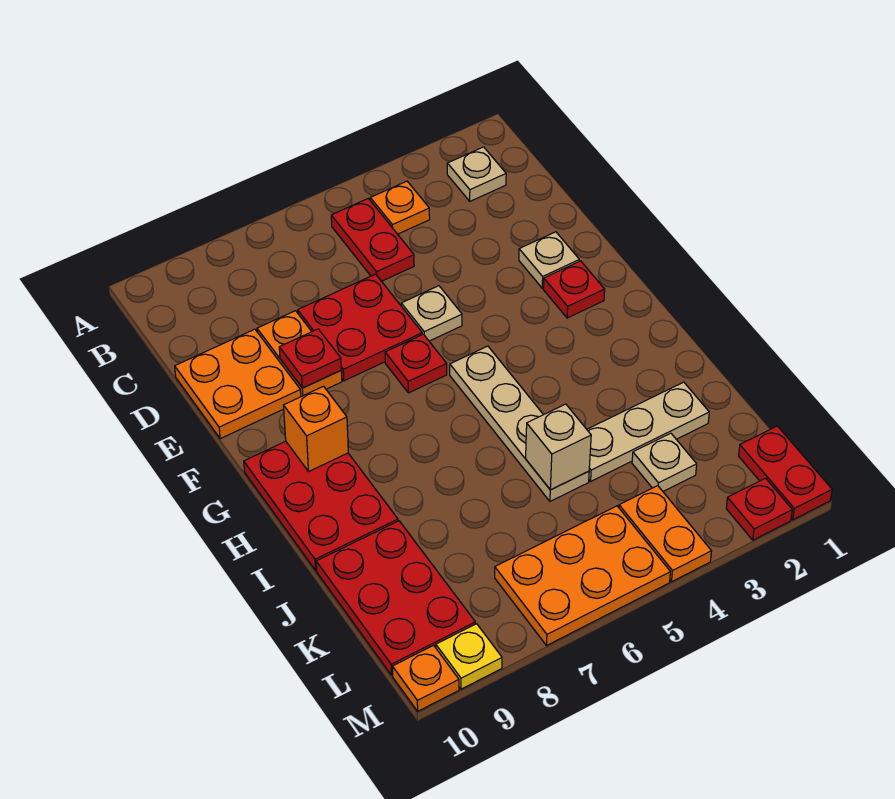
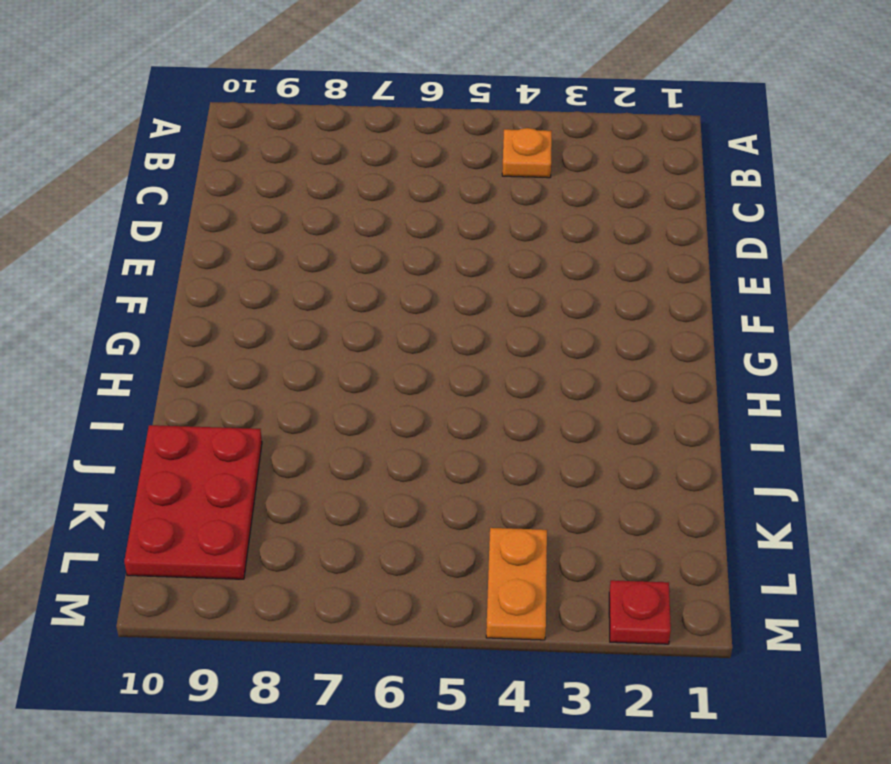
none -> tan plate B2 level 1
none -> red plate B5:C5 level 1
none -> red plate D6:E7 level 1

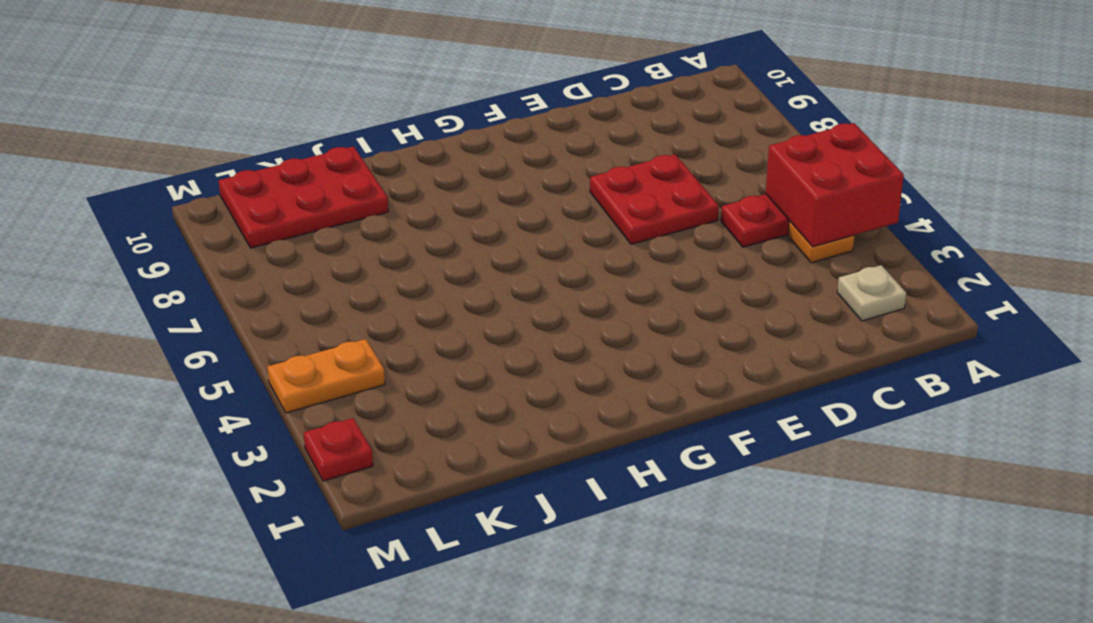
red brick A4:B5 level 2 -> none
none -> orange plate D8:E8 level 1
none -> orange plate D9:E10 level 1
none -> tan plate E2 level 1

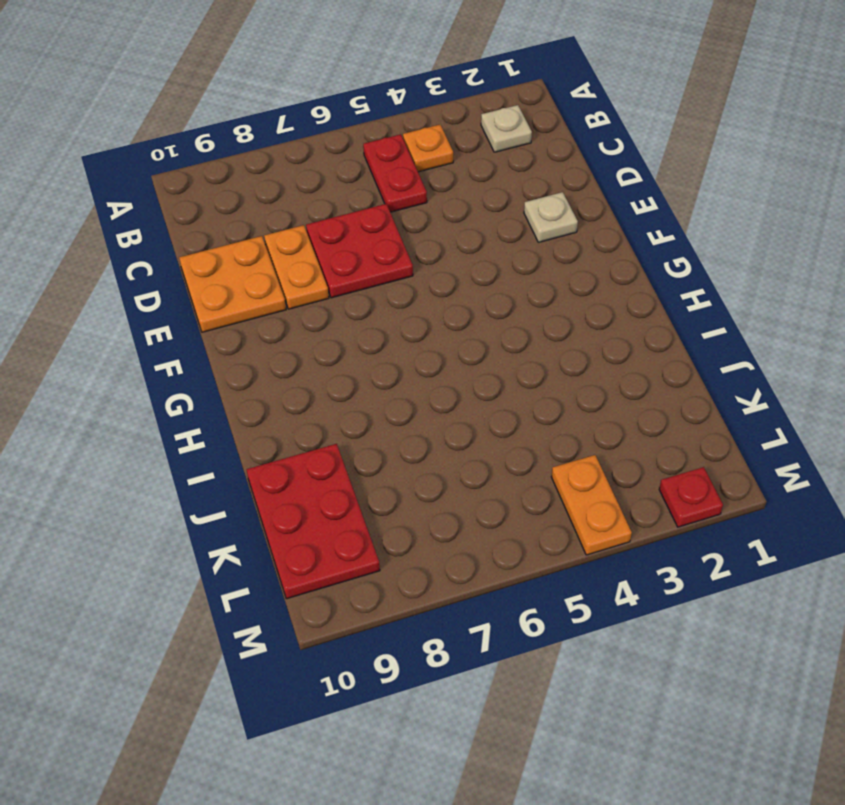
none -> tan plate E5 level 1
none -> red plate F2 level 1
none -> red plate F6 level 1

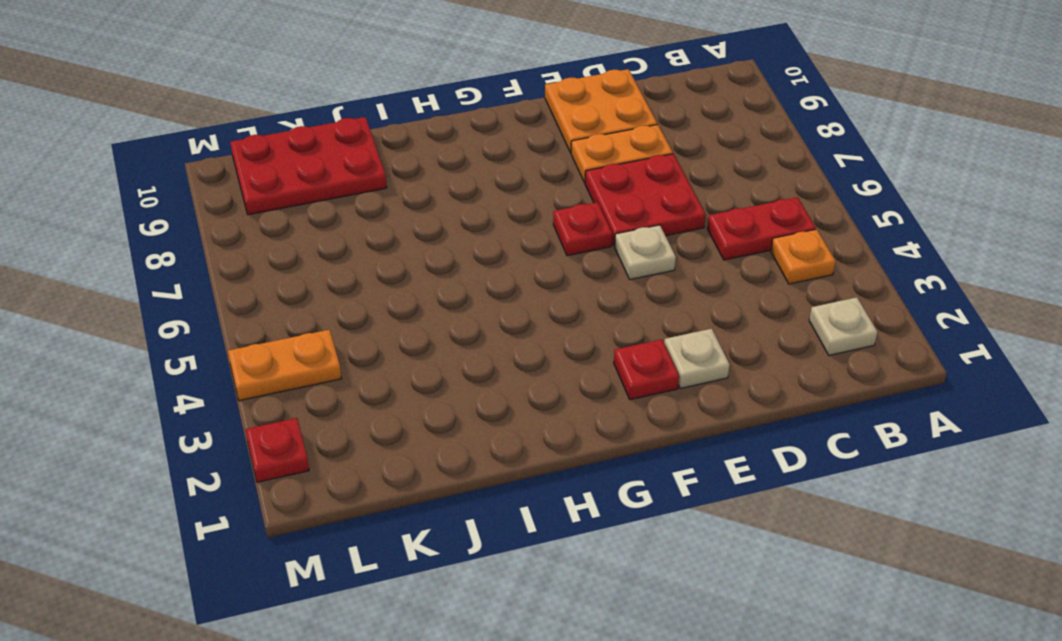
none -> tan plate G5:J5 level 1
none -> red plate G9:I10 level 1
none -> tan plate J2:J4 level 1

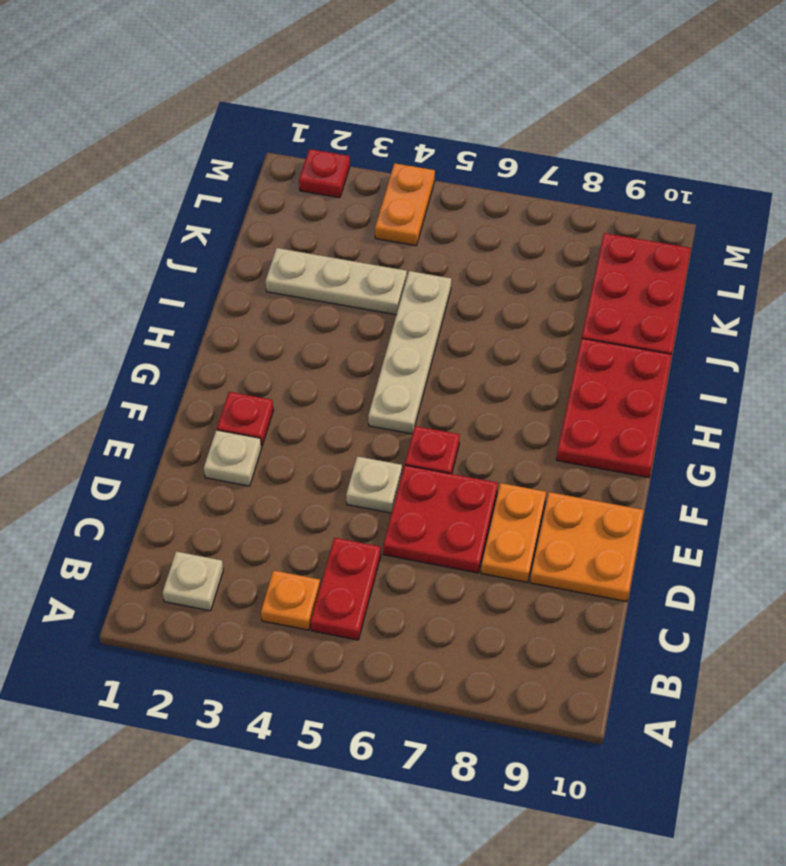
none -> tan plate K3 level 1
none -> red plate L1:M1 level 1
none -> orange plate L5:M7 level 1

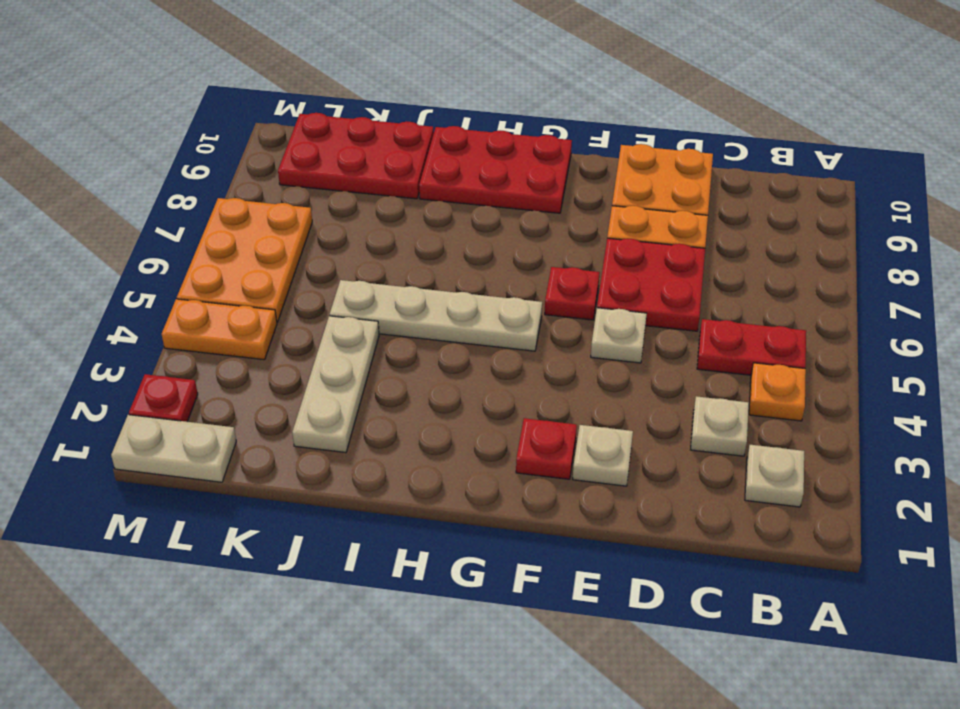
tan plate C3 level 1 -> tan plate K3 level 1
tan plate L1:M1 level 1 -> red plate L1:M1 level 1
none -> yellow plate M9 level 1
none -> orange plate M10 level 1
none -> red plate E8 level 2

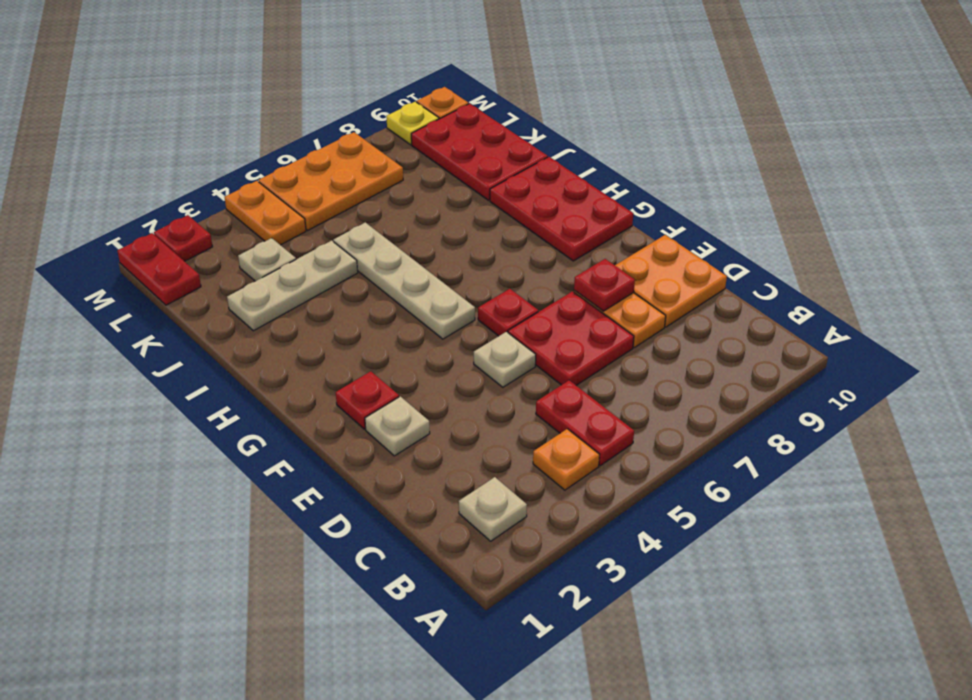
none -> orange brick G9 level 2
none -> tan brick J5 level 2

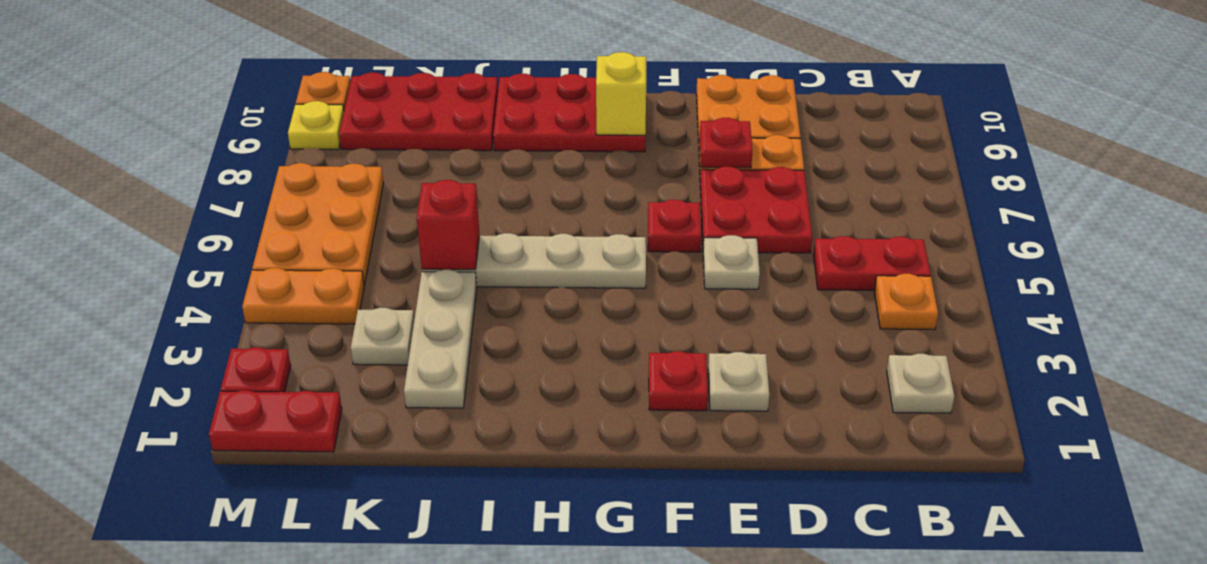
yellow brick G9 level 2 -> orange brick G9 level 2
red brick J5 level 2 -> tan brick J5 level 2

